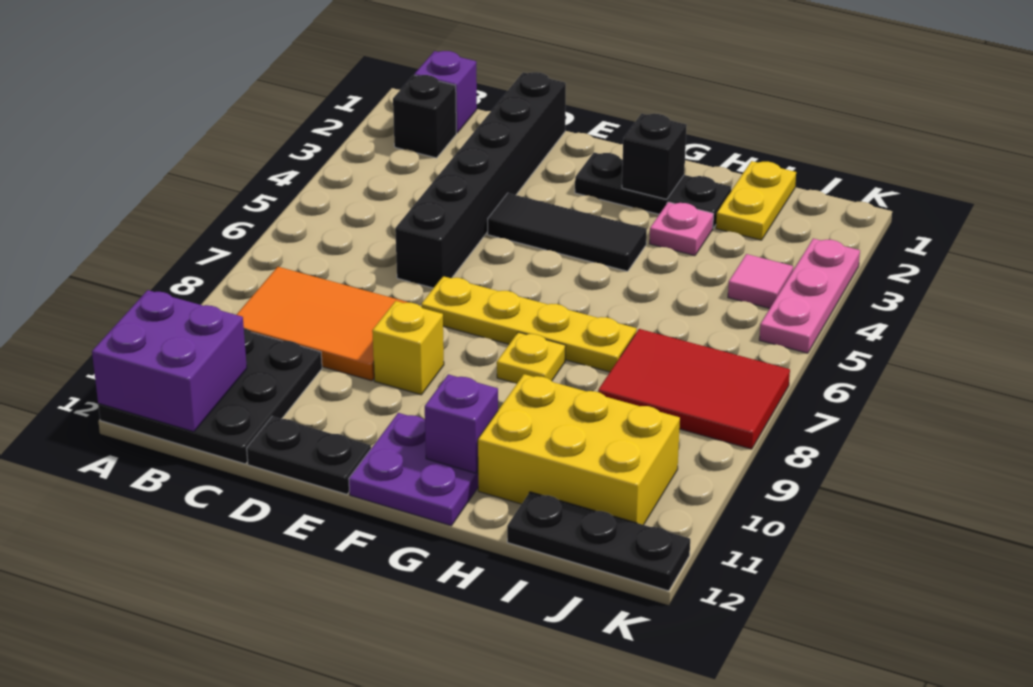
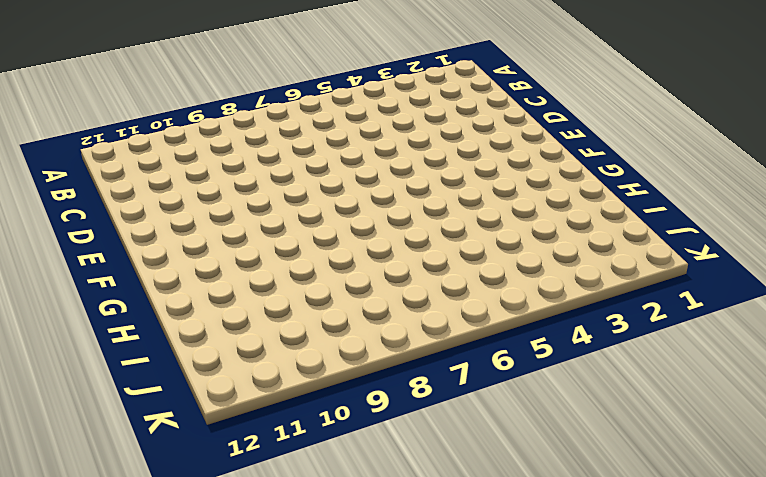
none -> black plate A10:C12 level 1
none -> purple brick B1 level 1
none -> black brick B2 level 1

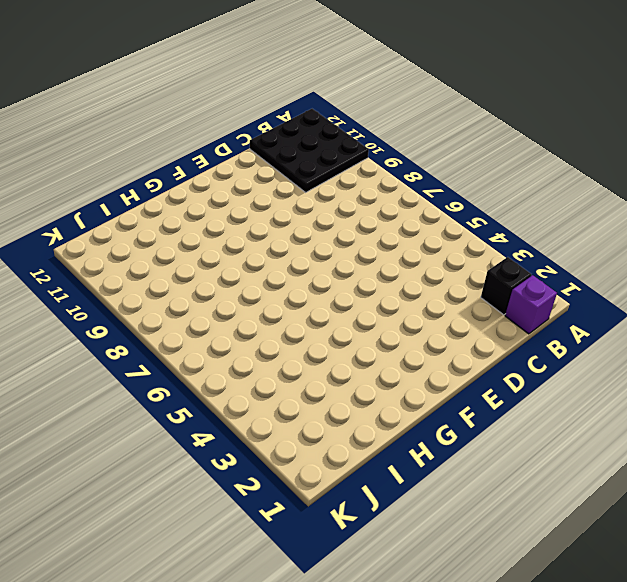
none -> orange tile B8:D9 level 1
none -> black brick D1:D6 level 1
none -> black plate D12:E12 level 1

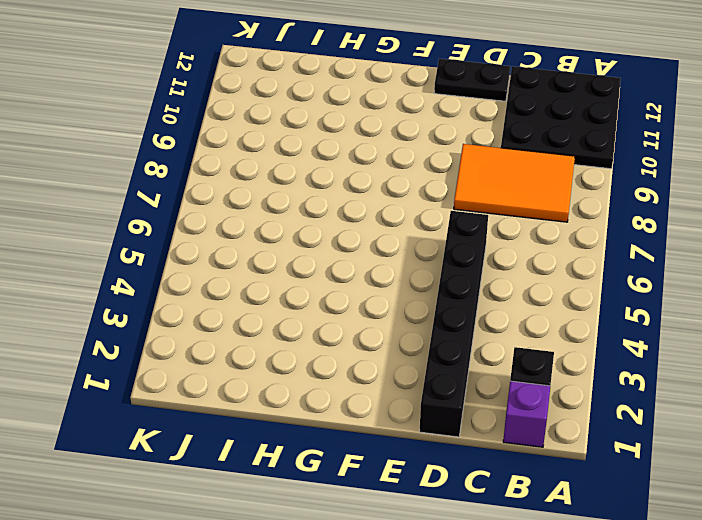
none -> black tile E4:G4 level 1
none -> yellow plate E7:H7 level 1
none -> yellow brick E9 level 1

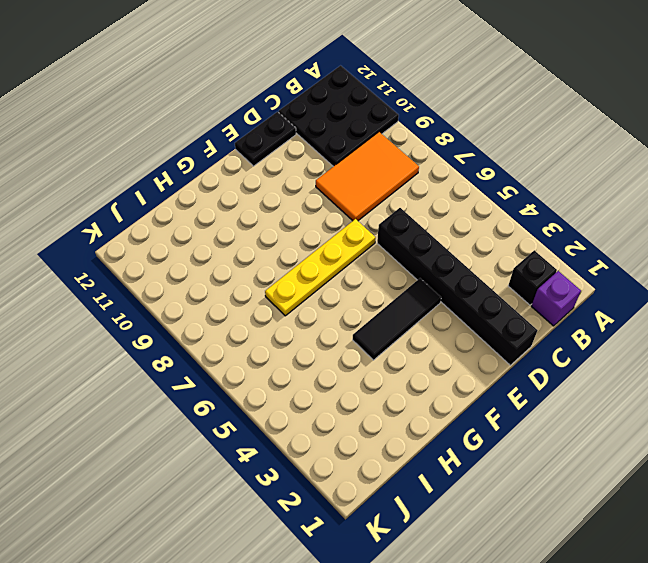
none -> yellow brick E9 level 1
none -> black plate F2:H2 level 1
none -> purple plate F11:G12 level 1

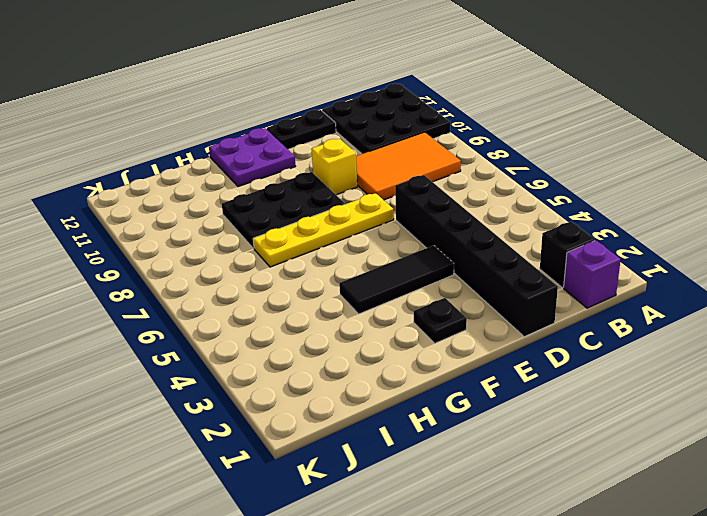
black plate F2 level 1 -> black plate F2:H2 level 1
black plate F8:H9 level 1 -> yellow plate G8 level 1
none -> pink plate H3 level 1
none -> yellow brick H10:J11 level 1
none -> yellow plate I1:I2 level 1

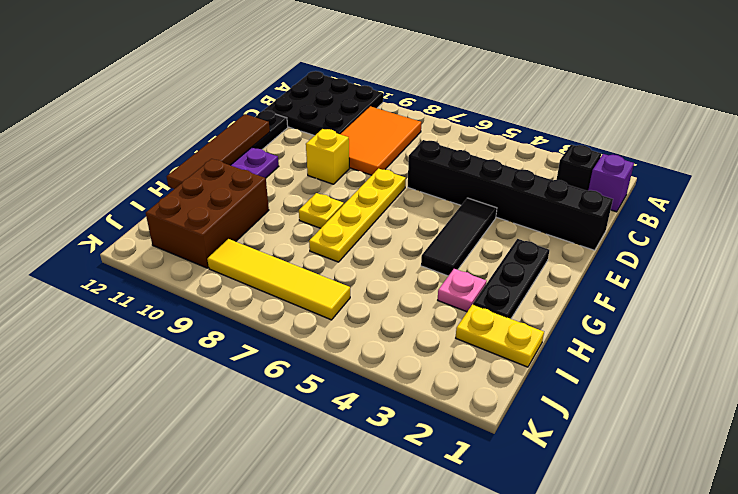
brown tile E12:H12 level 2 -> none
brown brick H10:J11 level 1 -> yellow brick H10:J11 level 1
yellow tile J6:J9 level 1 -> red tile I7:K8 level 1
none -> black plate I12:K12 level 1
none -> pink tile J4 level 1
none -> pink plate K3:K5 level 1

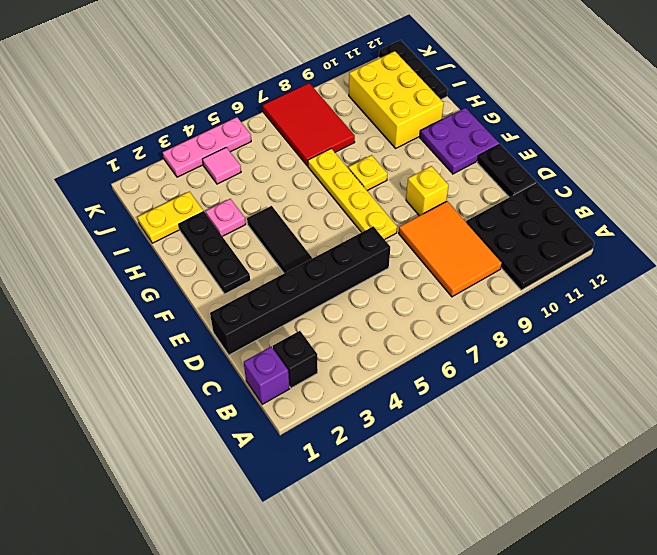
none -> purple brick A11:B12 level 2
none -> black brick G2 level 2
none -> purple brick G11 level 2

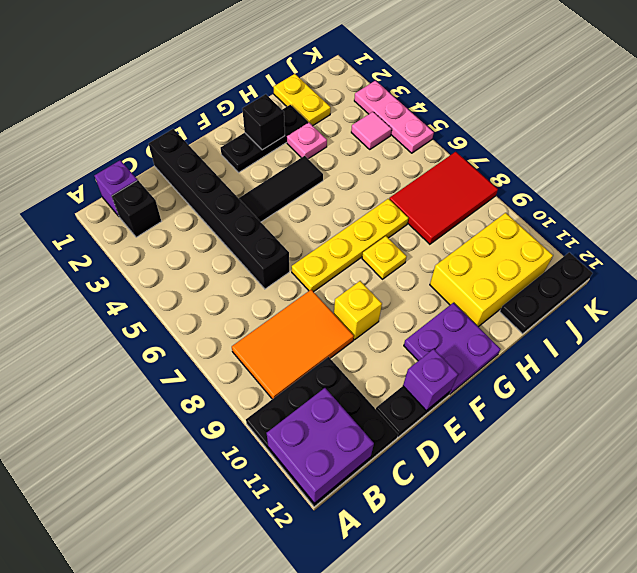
purple brick E12 level 2 -> purple brick G11 level 2

